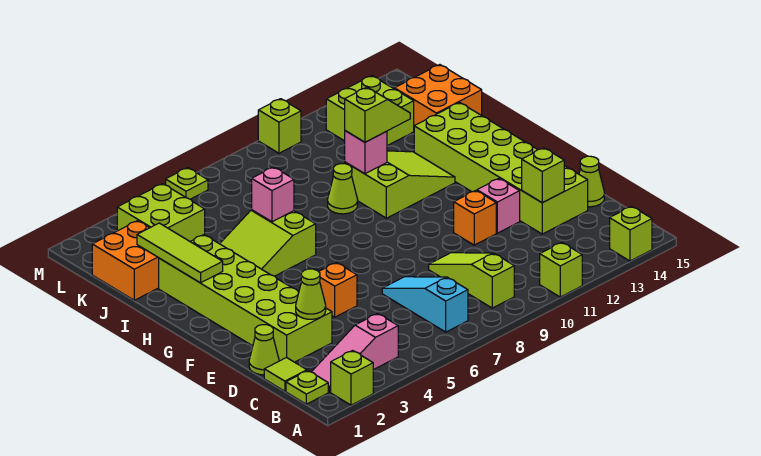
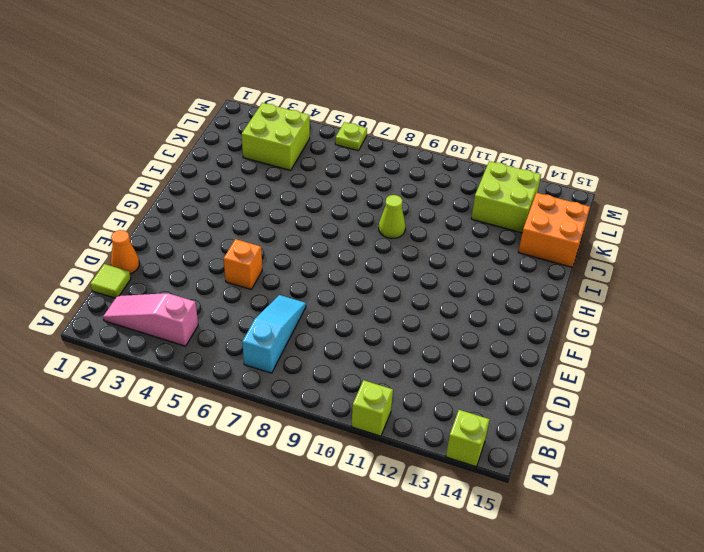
orange cone D1 level 1 -> lime cone D1 level 1
none -> lime brick A2 level 1
none -> lime plate B1 level 1
none -> lime slope B9:D9 level 1 top B
none -> lime brick D2:I3 level 1

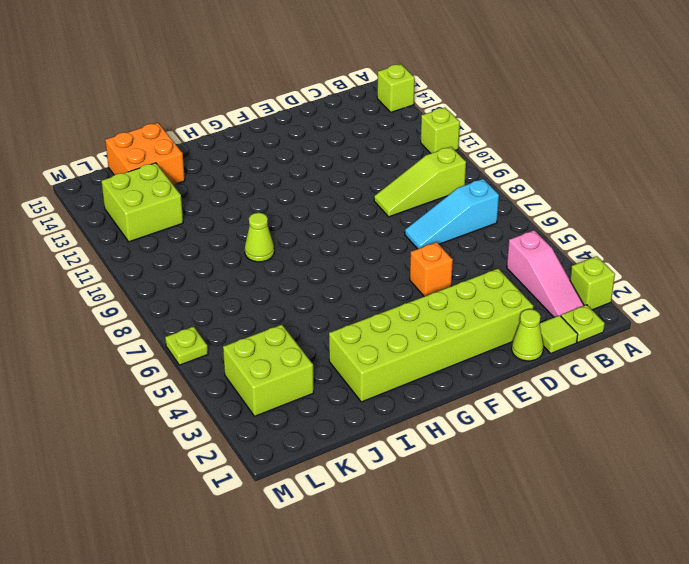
none -> lime brick D13:I14 level 1
none -> lime cone D15 level 1
none -> orange brick E11 level 1
none -> pink brick E12 level 1

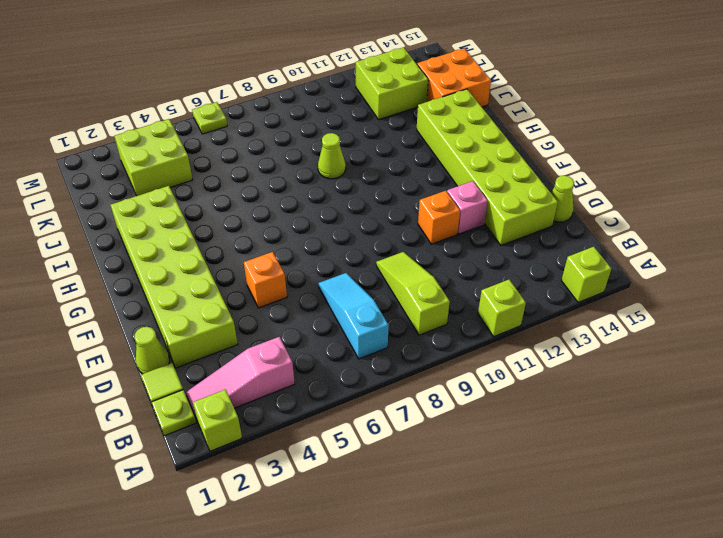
none -> lime slope H4:I6 level 1 top 6
none -> lime slope H10:I12 level 1 top 10
none -> orange brick J1:K2 level 1
none -> lime brick M10 level 1

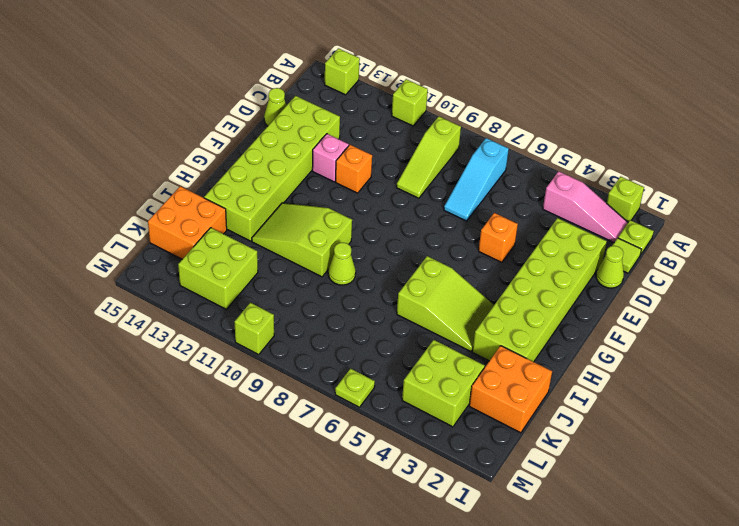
none -> lime cone D3 level 2
none -> lime brick D13 level 2
none -> lime tile H2:J2 level 2
none -> pink brick I6 level 2

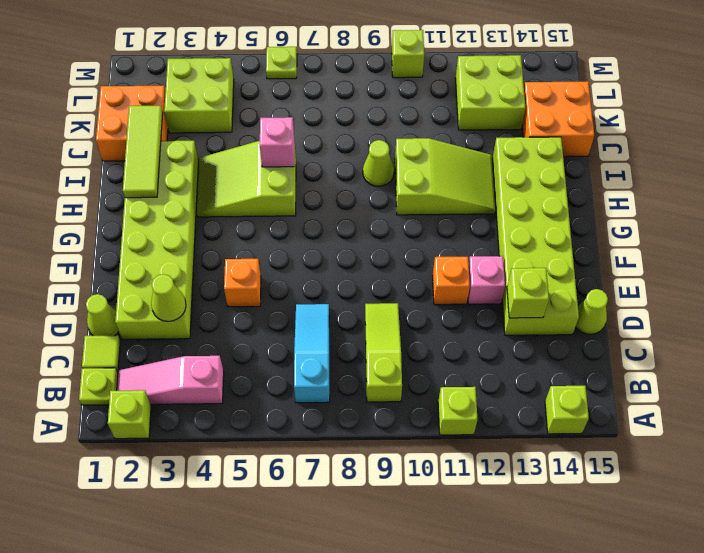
none -> pink brick I10 level 2
none -> lime slope I10:I11 level 3 top 10

